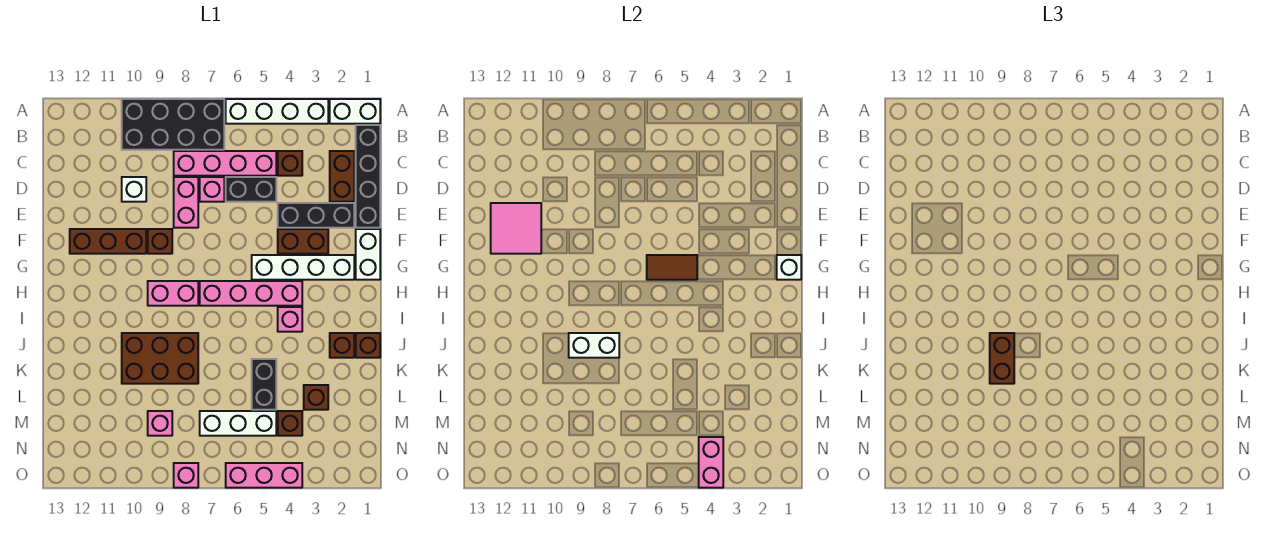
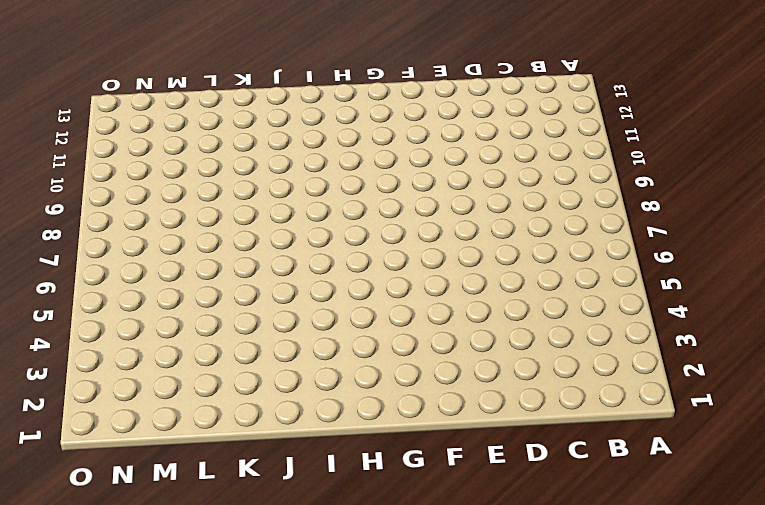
none -> white brick A1:A2 level 1
none -> white brick A3:A6 level 1
none -> black brick A7:B10 level 1
none -> black brick B1:E1 level 1

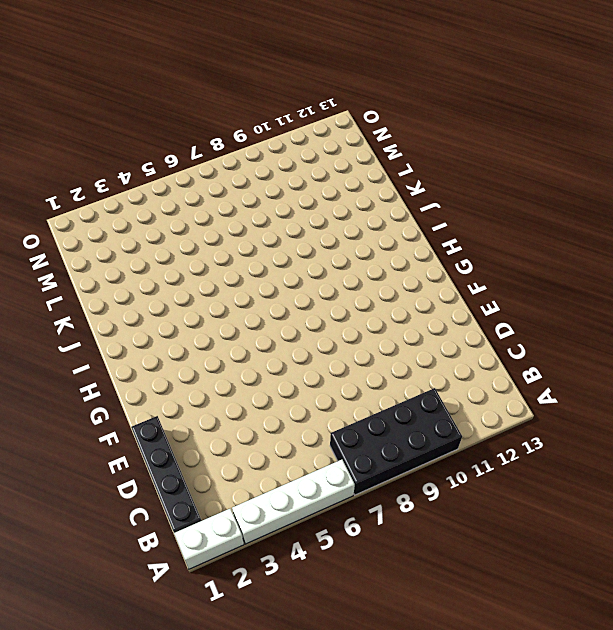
none -> brown brick C2:D2 level 1
none -> brown brick C4 level 1
none -> pink brick C5:C8 level 1
none -> black brick D5:D6 level 1

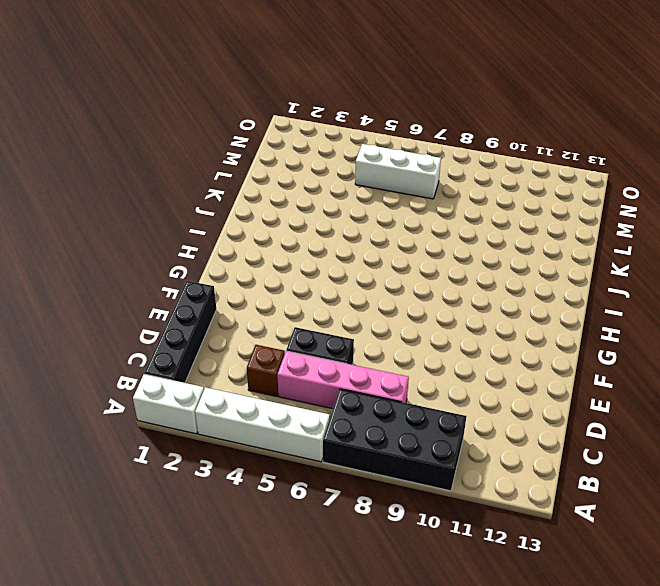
none -> brown brick C2:D2 level 1
none -> pink brick D7 level 1
none -> pink brick D8:E8 level 1
none -> white brick D10 level 1

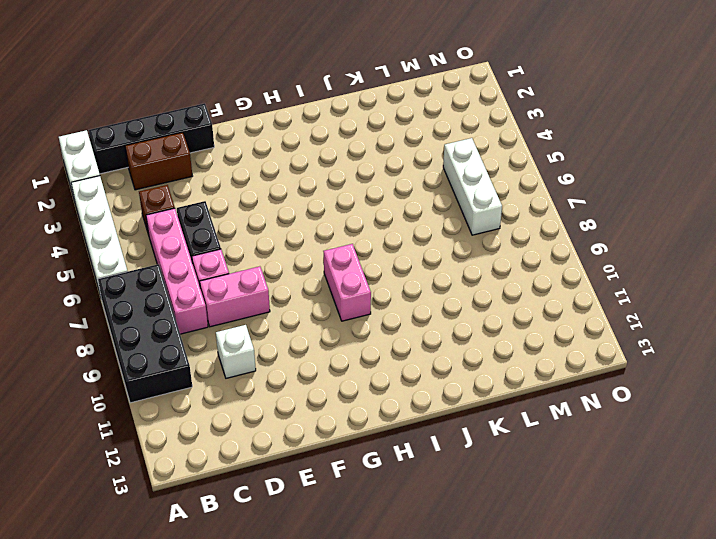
none -> black brick E2:E4 level 1
none -> white brick F1:G1 level 1
none -> brown brick F3:F4 level 1
none -> brown brick F9 level 1

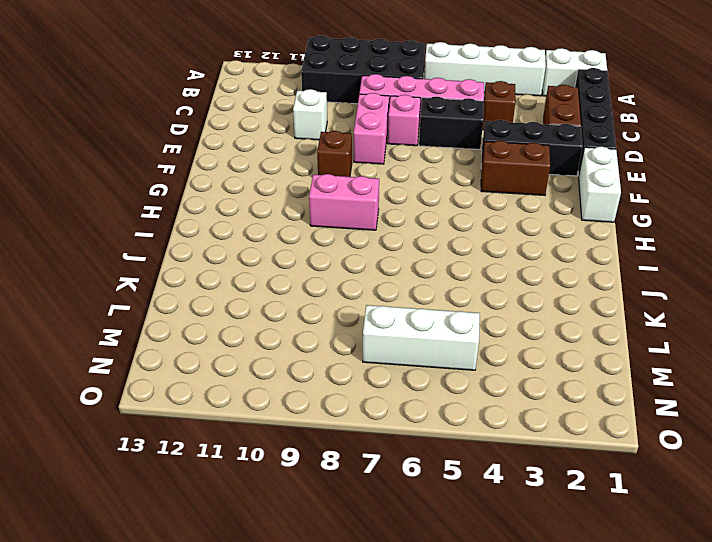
none -> brown brick F10:F12 level 1
none -> white brick G2:G5 level 1
none -> pink brick H4:H7 level 1
none -> pink brick I4 level 1

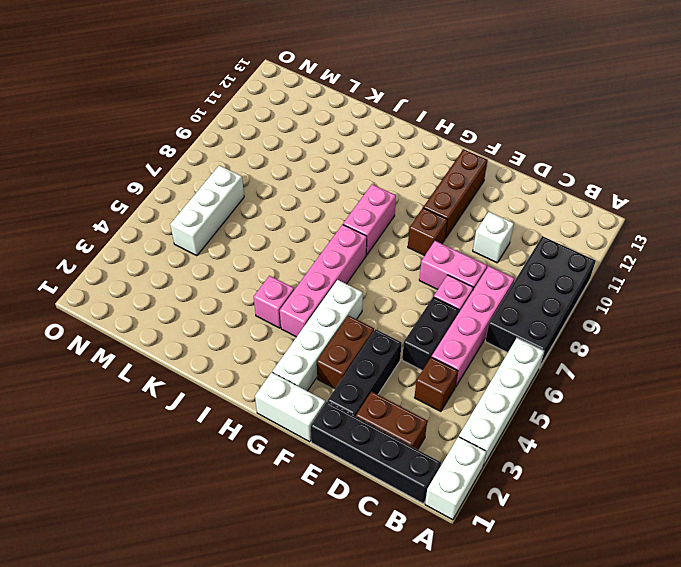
none -> brown brick J1 level 1
none -> brown brick J2 level 1
none -> brown brick J8:K10 level 1
none -> black brick K5:L5 level 1

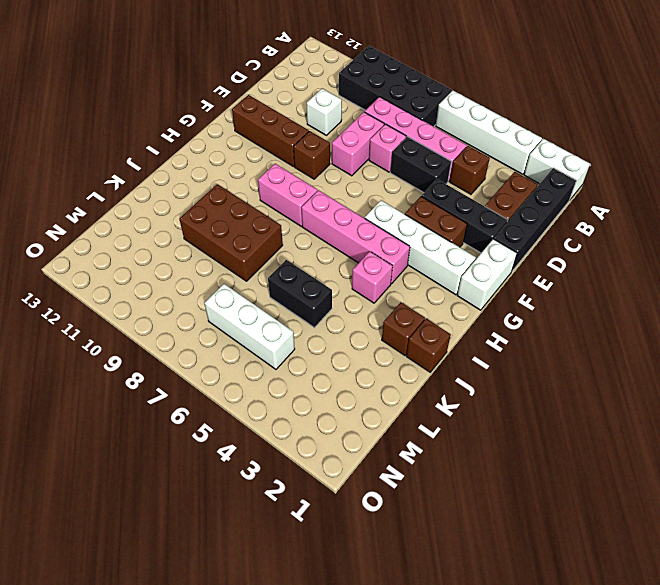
black brick K5:K6 level 1 -> black brick K5:L5 level 1
none -> brown brick L3 level 1
none -> brown brick M4 level 1
none -> pink brick M9 level 1
none -> pink brick O4:O6 level 1

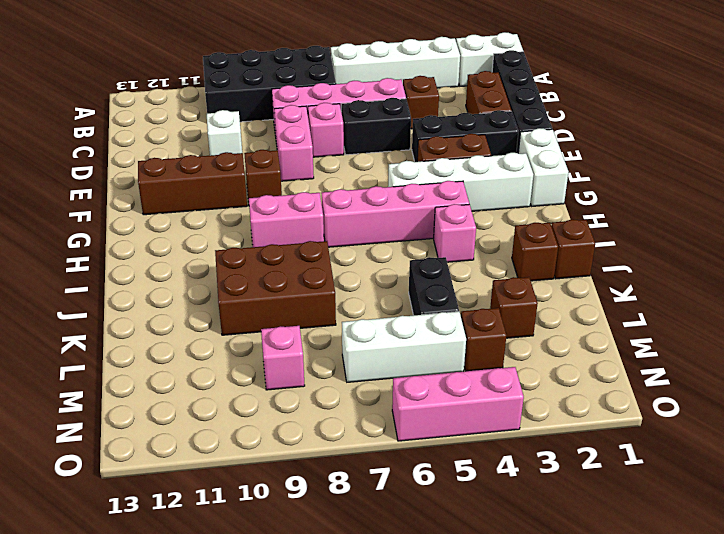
none -> pink brick O8 level 1
none -> pink tile E11:F12 level 2
none -> white brick G1 level 2
none -> brown tile G5:G6 level 2

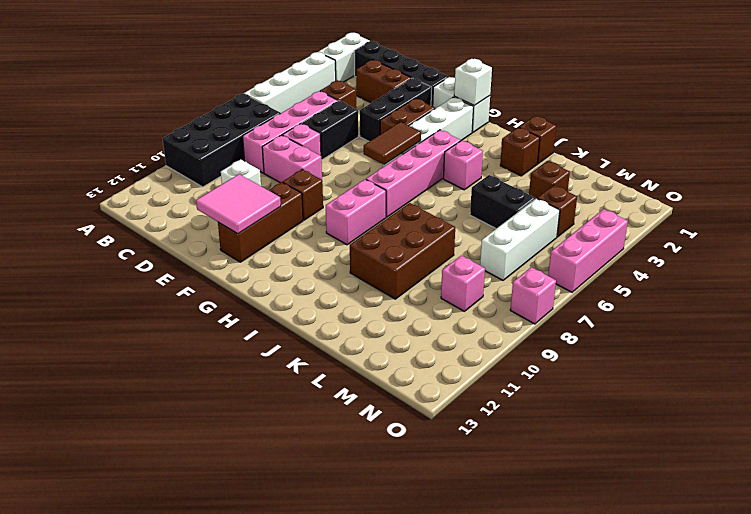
none -> white brick J8:J9 level 2
none -> pink brick N4:O4 level 2
none -> brown brick J9:K9 level 3

